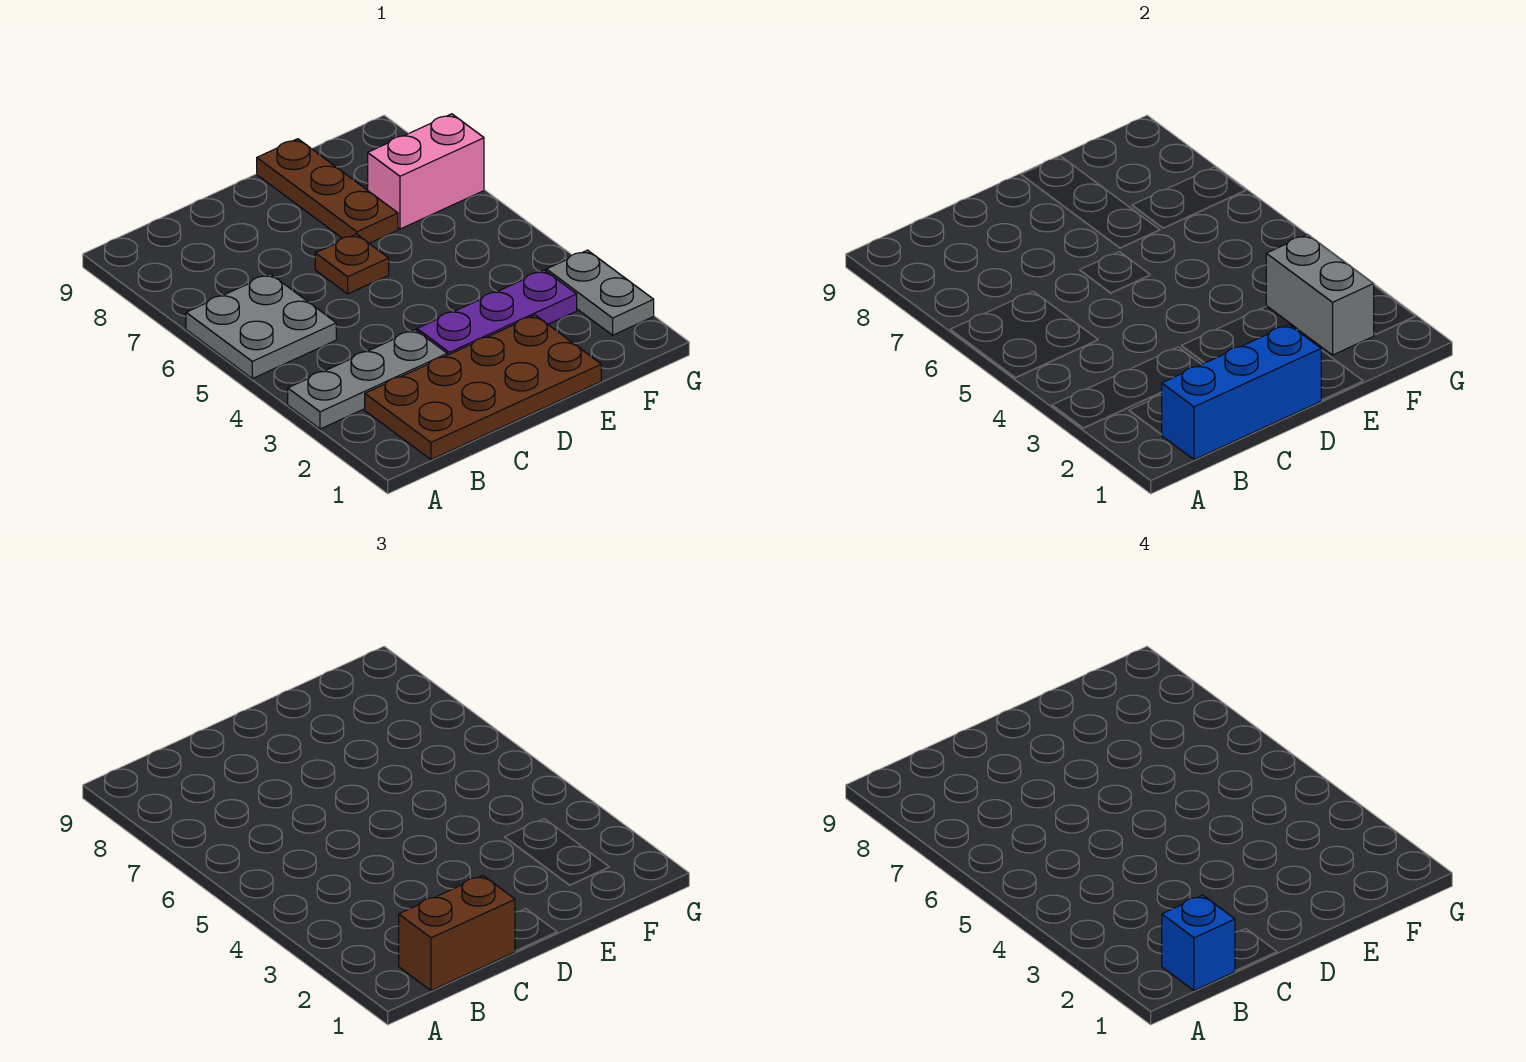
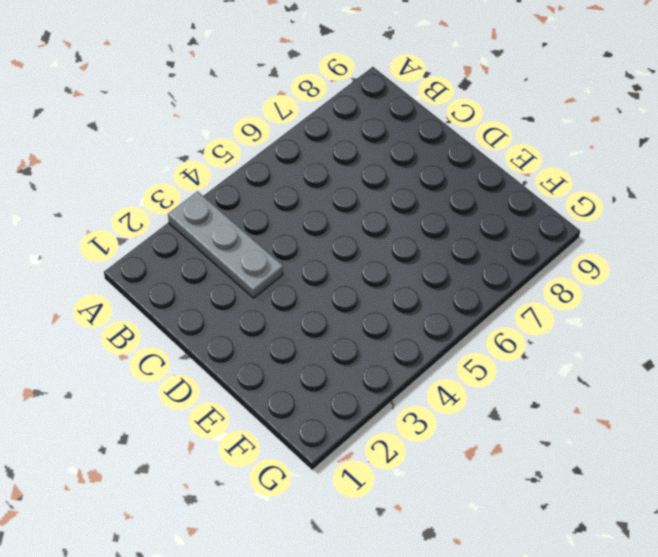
none -> grey plate A5:B6 level 1
none -> brown plate B1:E2 level 1
none -> purple plate D3:F3 level 1

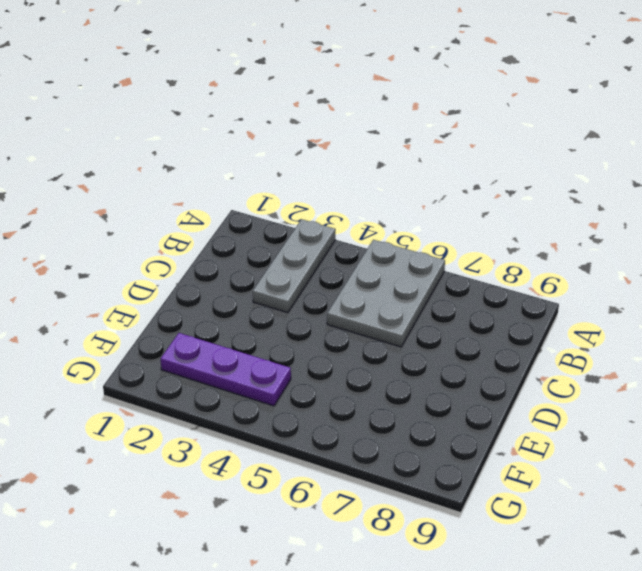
grey plate A5:C6 level 1 -> grey plate A5:B6 level 1
purple plate F2:F4 level 1 -> purple plate D3:F3 level 1
none -> brown plate B1:E2 level 1
none -> brown plate D6 level 1
none -> brown plate E7:E9 level 1

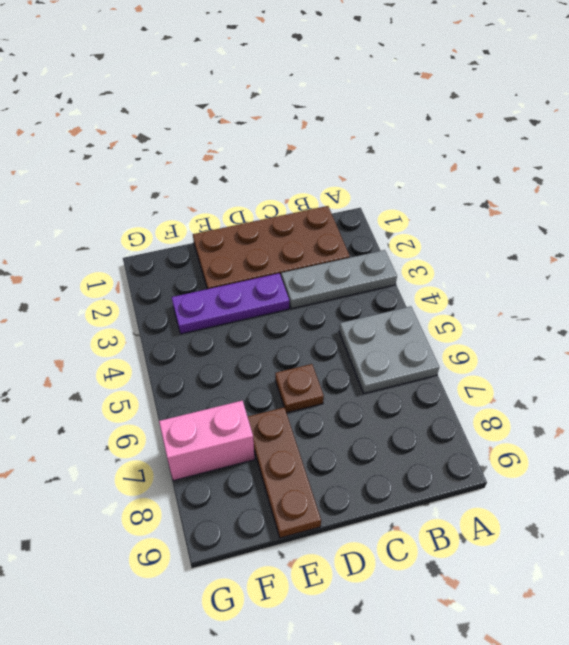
none -> grey plate G2:G3 level 1
none -> blue brick B1:D1 level 2
none -> grey brick F2:F3 level 2

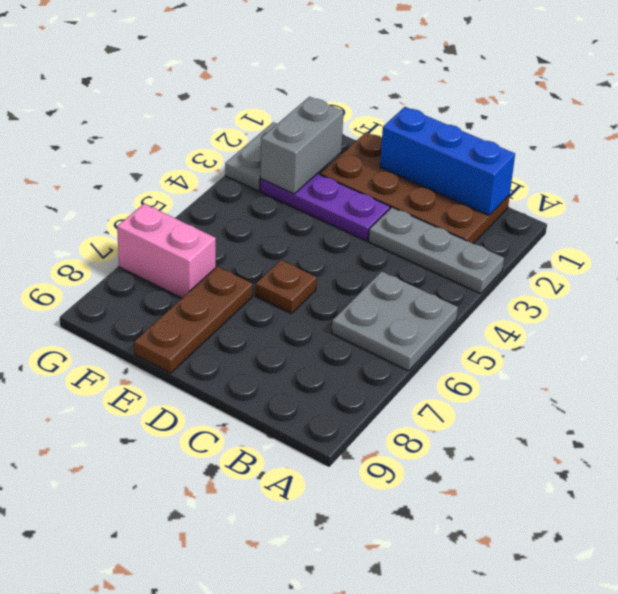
none -> brown brick B1:C1 level 3
none -> blue brick B1 level 4

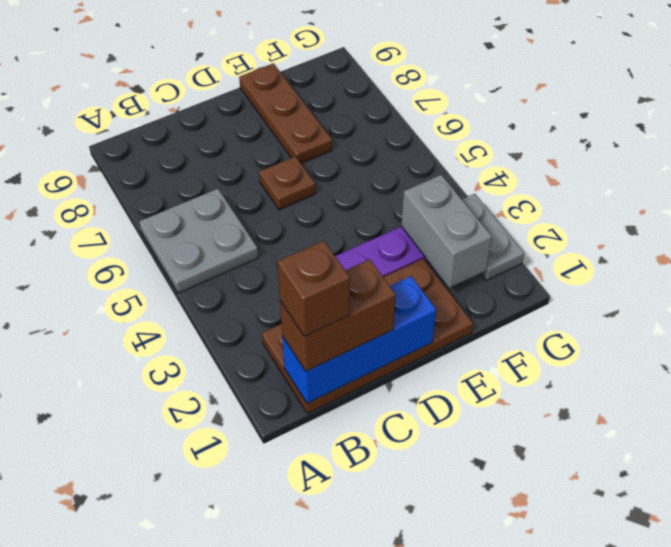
brown brick B1 level 4 -> blue brick B1 level 4
none -> grey plate A3:C3 level 1
none -> pink brick F7:G7 level 1

